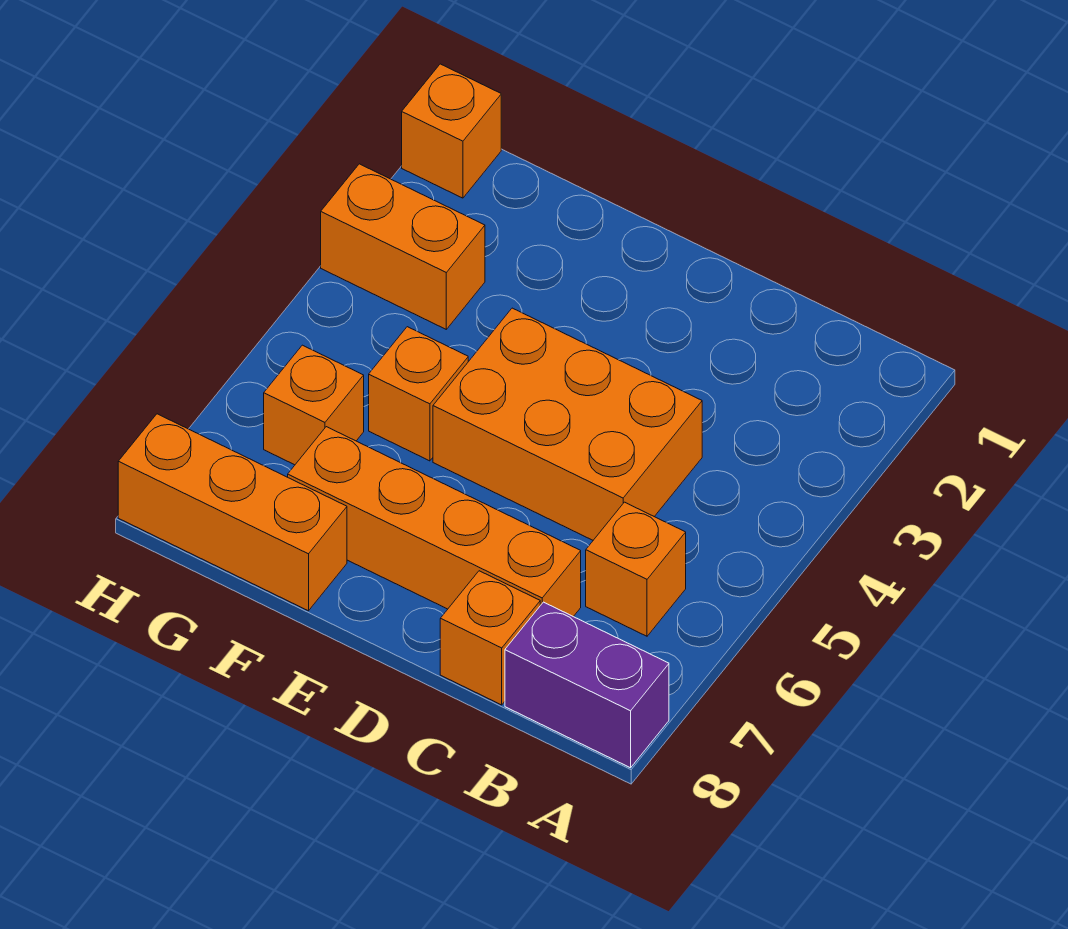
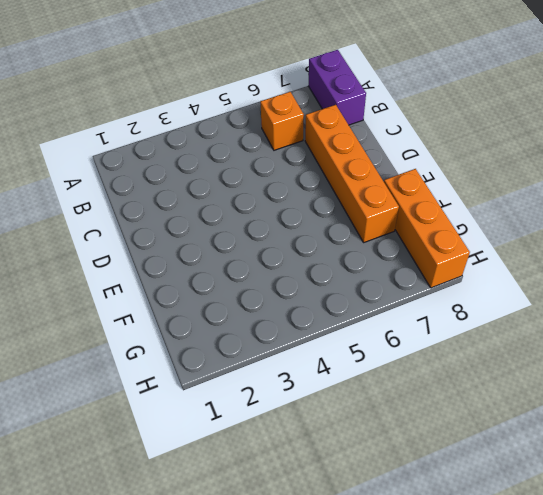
none -> orange brick C4:E5 level 1
none -> orange brick C8 level 1

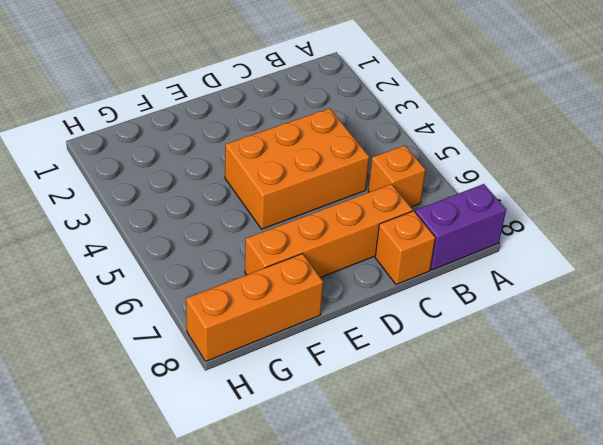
none -> orange brick F5 level 1
none -> orange brick G3:H3 level 1

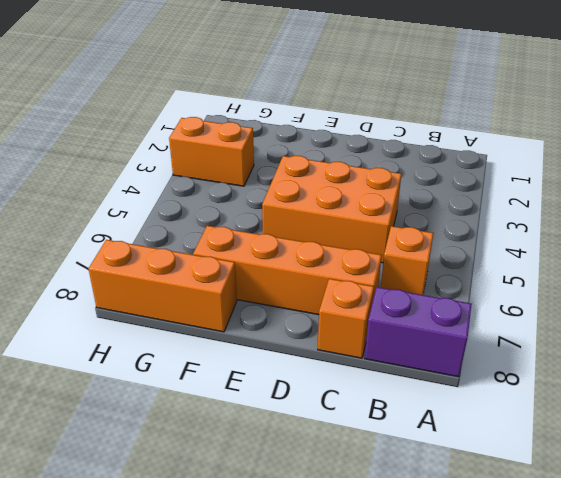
none -> orange brick F5 level 1
none -> orange brick G6 level 1

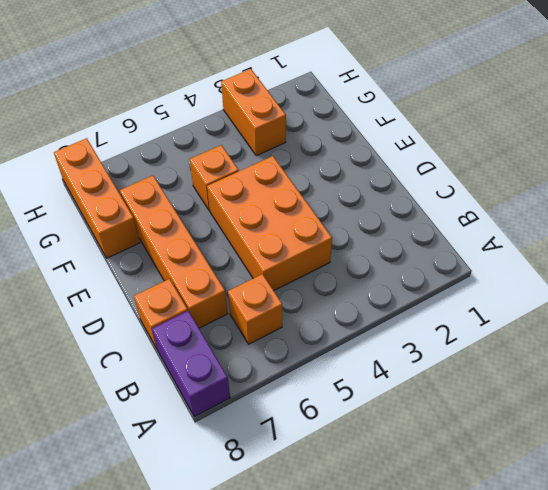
none -> orange brick G6 level 1
none -> orange brick H1 level 1

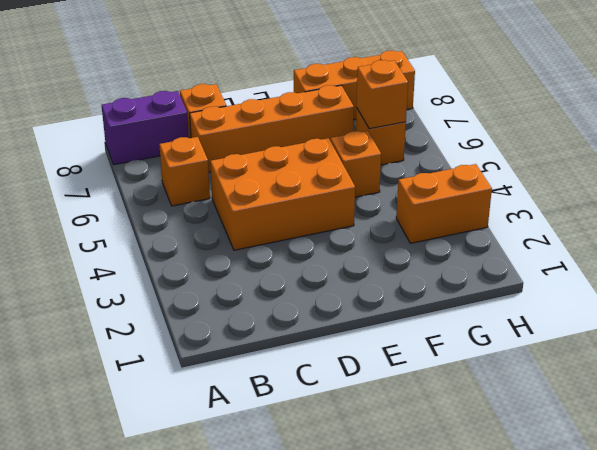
orange brick G6 level 2 -> orange brick H1 level 1

